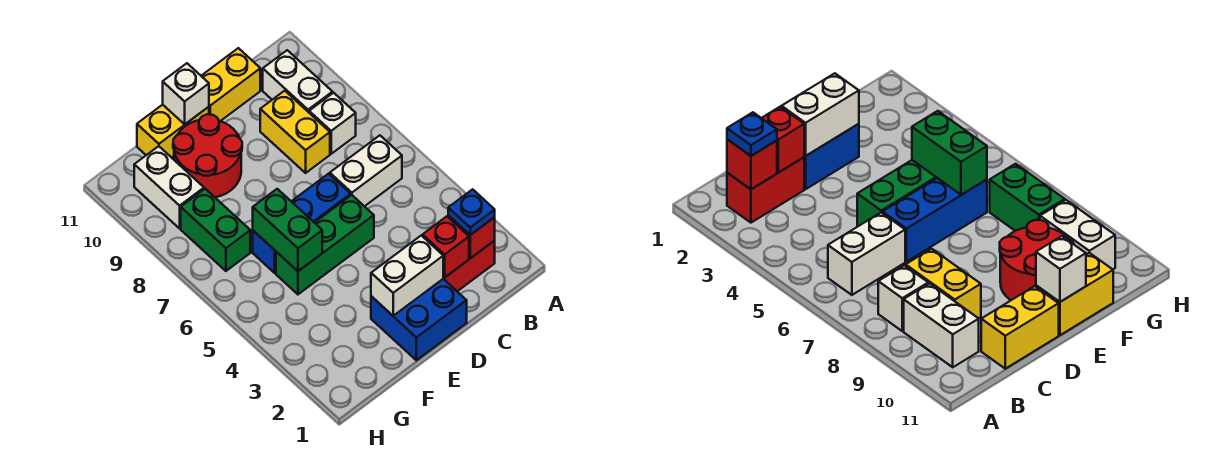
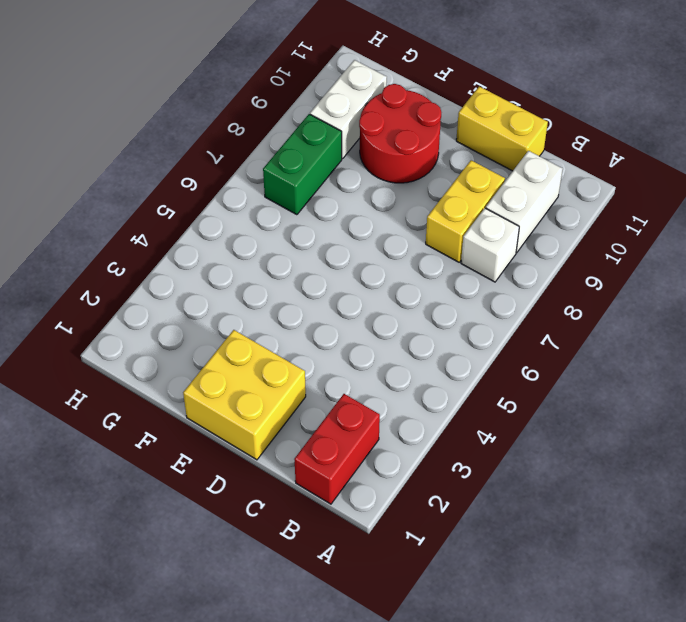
red brick B1:B2 level 1 -> red brick B2:C2 level 1
yellow brick D1:E2 level 1 -> blue brick D1:E2 level 1
none -> white brick B6:C6 level 1
none -> green brick D5:F5 level 1
none -> blue brick D6:F6 level 1

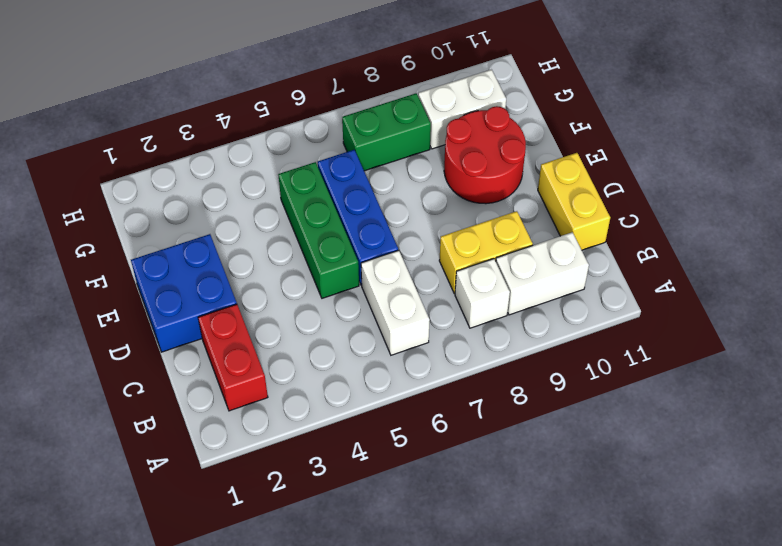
none -> yellow brick E11:F11 level 1
none -> red brick B2 level 2
none -> red brick C2 level 2

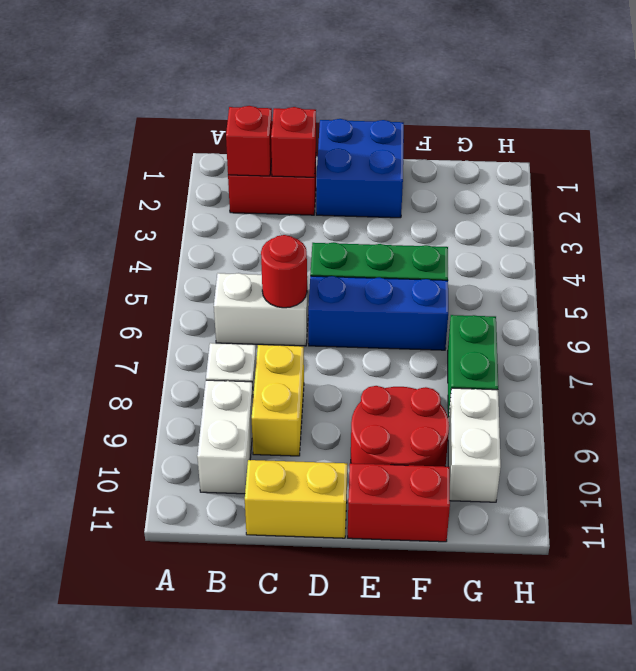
red round brick C6 level 2 -> none
red brick E11:F11 level 1 -> yellow brick E11:F11 level 1
none -> white brick D2:E2 level 2
none -> white brick E11 level 2
none -> green brick F5:F6 level 2

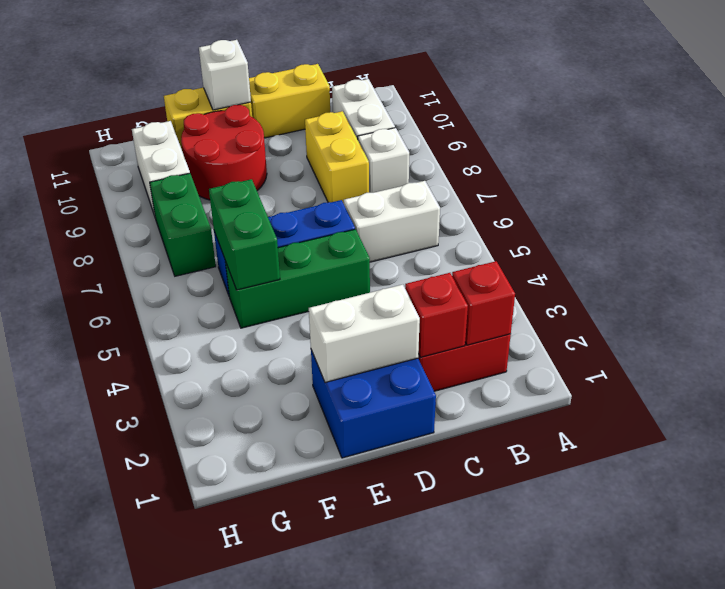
none -> blue plate B2 level 3

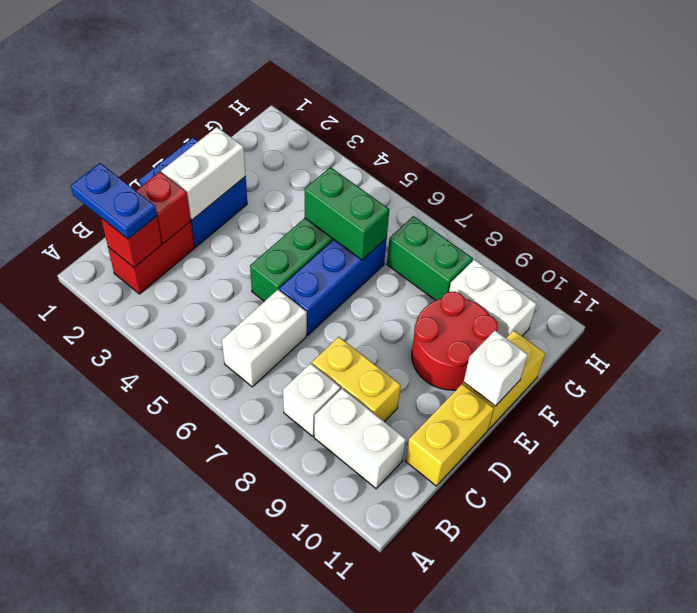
blue plate B1:B2 level 3 -> blue plate B2 level 3

